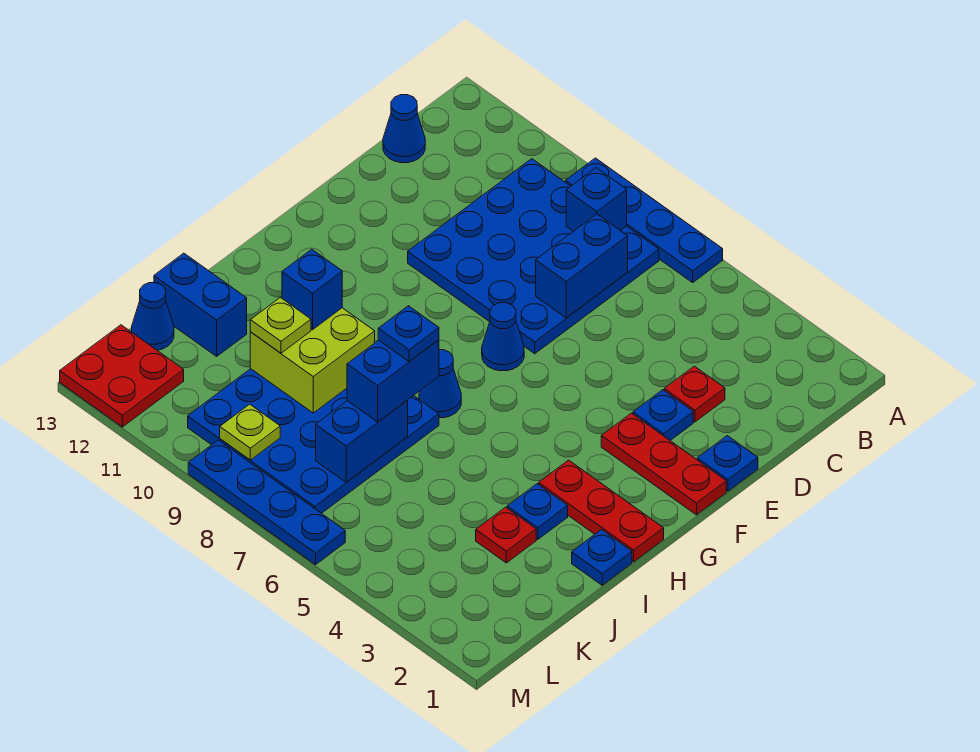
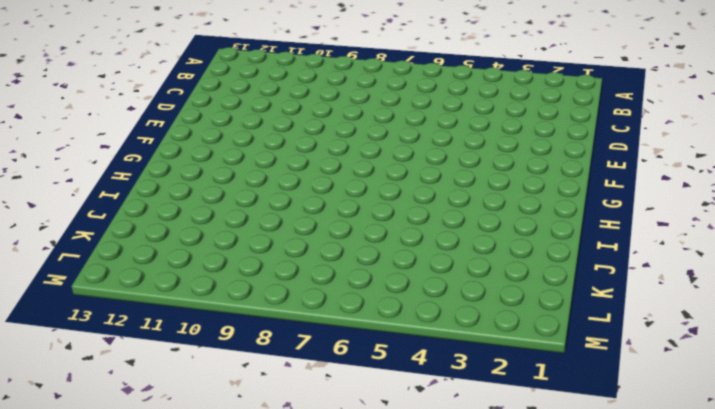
none -> blue plate A6:A9 level 1
none -> blue plate B7:E10 level 1
none -> blue cone C13 level 1

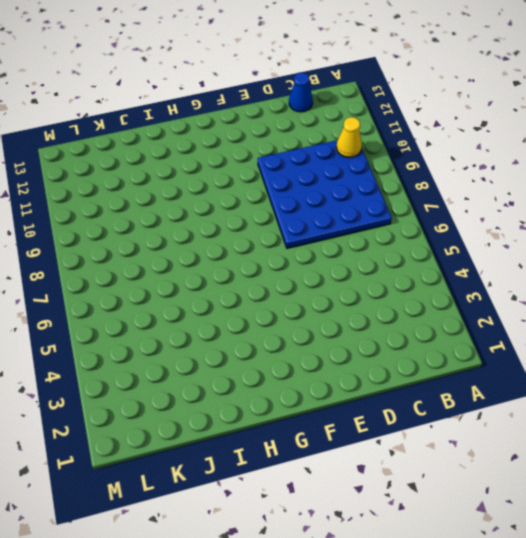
yellow cone B10 level 2 -> none
none -> blue plate A6:A9 level 1
none -> red plate D3 level 1
none -> blue plate E1 level 1

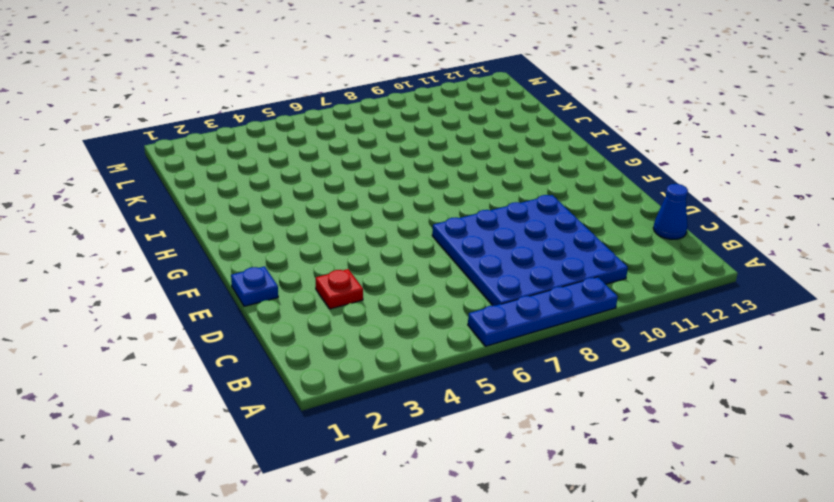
none -> blue plate E3 level 1
none -> red plate F1:F3 level 1
none -> blue cone F7 level 1

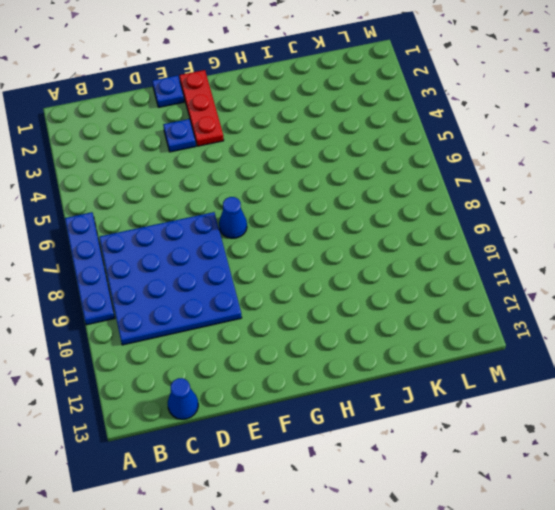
none -> red plate D3 level 1
none -> red plate H1:H3 level 1
none -> blue cone H7 level 1

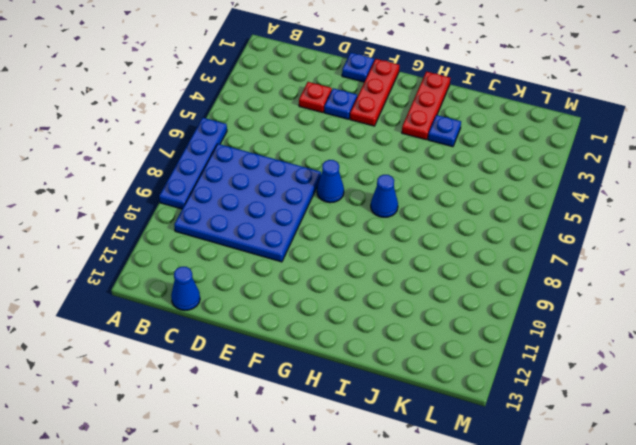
none -> blue plate I1 level 1
none -> blue plate I7:L10 level 1
none -> red plate J3 level 1

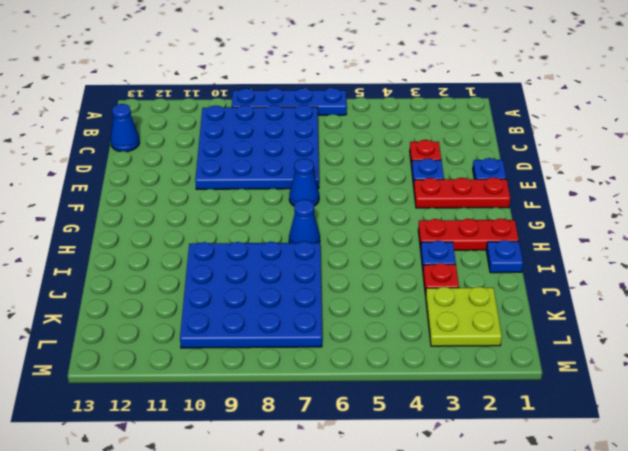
lime plate K2:L3 level 1 -> none
none -> blue brick J12:J13 level 1
none -> blue cone K13 level 1
none -> red plate L12:M13 level 1

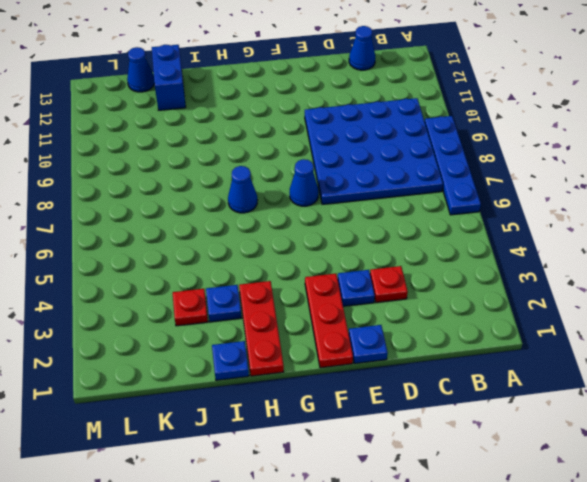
none -> blue plate I7:L10 level 1
none -> red plate L12:M13 level 1
none -> blue plate M6:M9 level 1

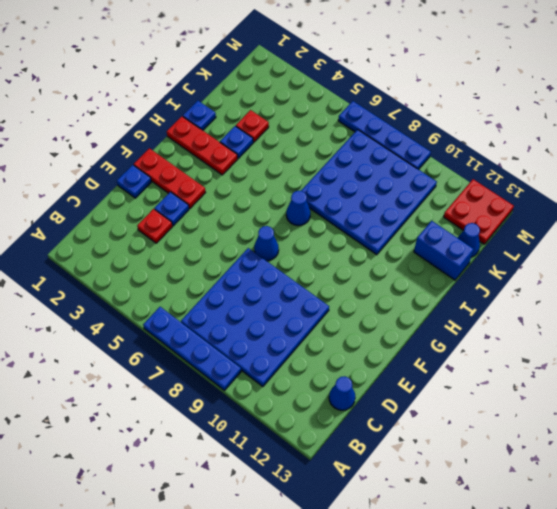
none -> blue brick B8 level 2
none -> blue brick C7:D7 level 2
none -> lime brick I9:J10 level 2

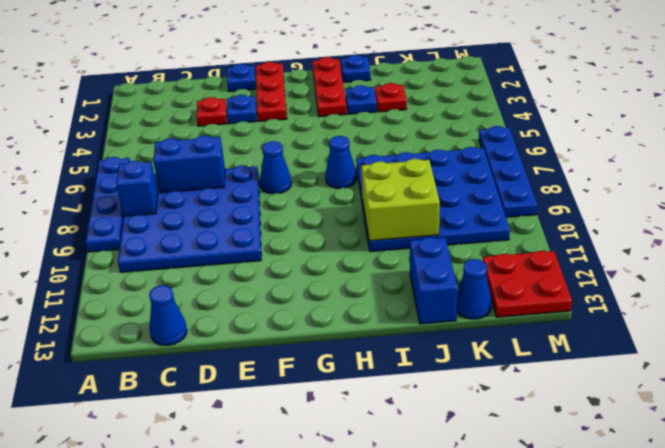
none -> blue brick J7:K7 level 2
none -> lime plate L9 level 2
none -> blue brick I7:J7 level 3

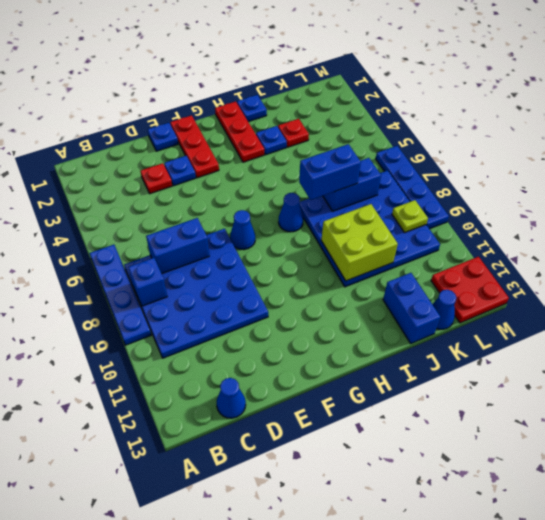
none -> blue brick I10 level 3
none -> lime plate J10 level 3
none -> blue plate I7 level 4

